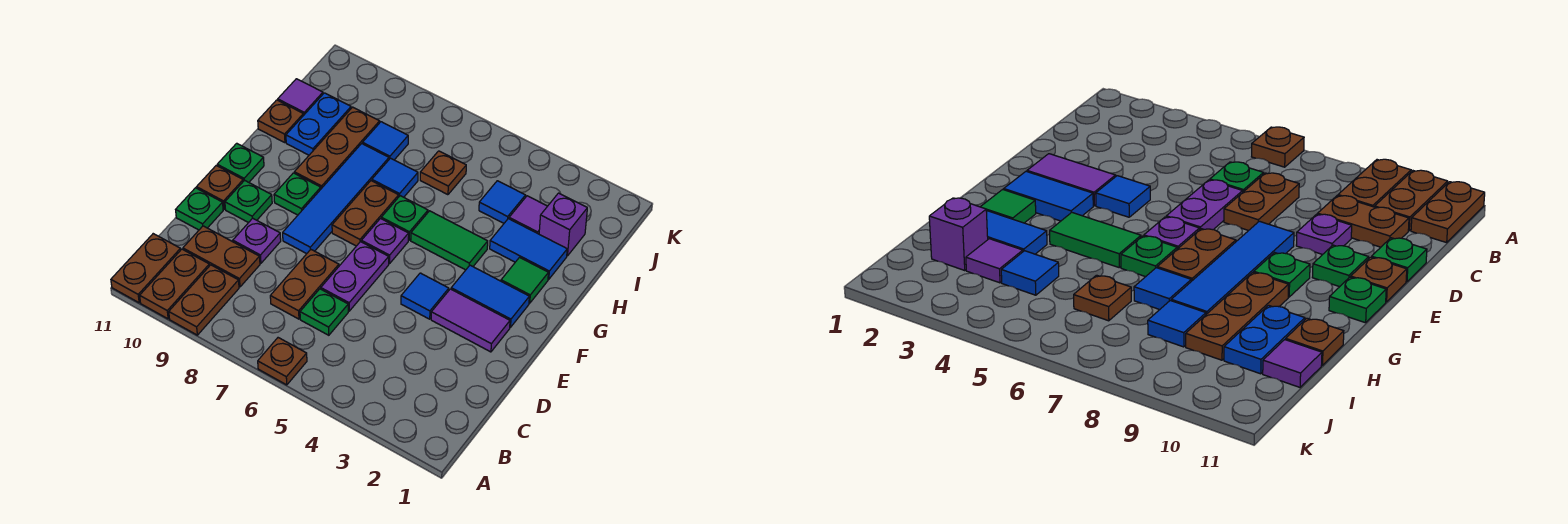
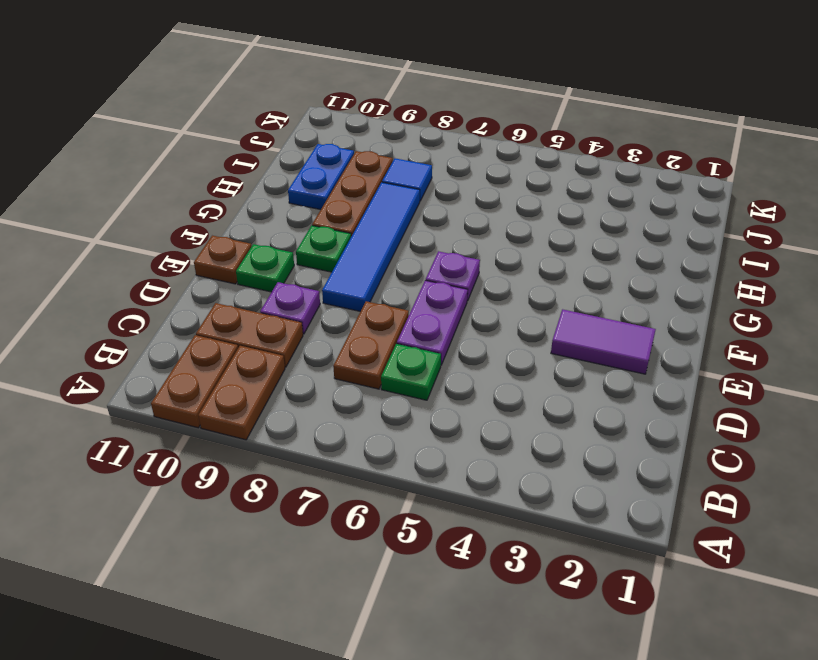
none -> brown plate A6 level 1
none -> brown plate A11:B11 level 1
none -> green plate D11 level 1
none -> blue tile E4 level 1

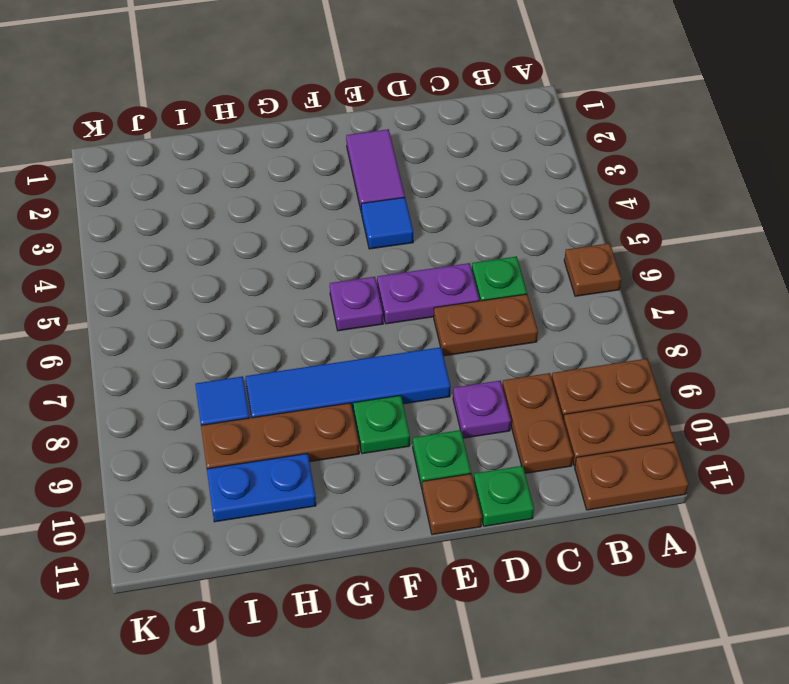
none -> blue tile F2:F3 level 1
none -> brown plate F7:G7 level 1
none -> green plate F11 level 1
none -> green tile G2 level 1

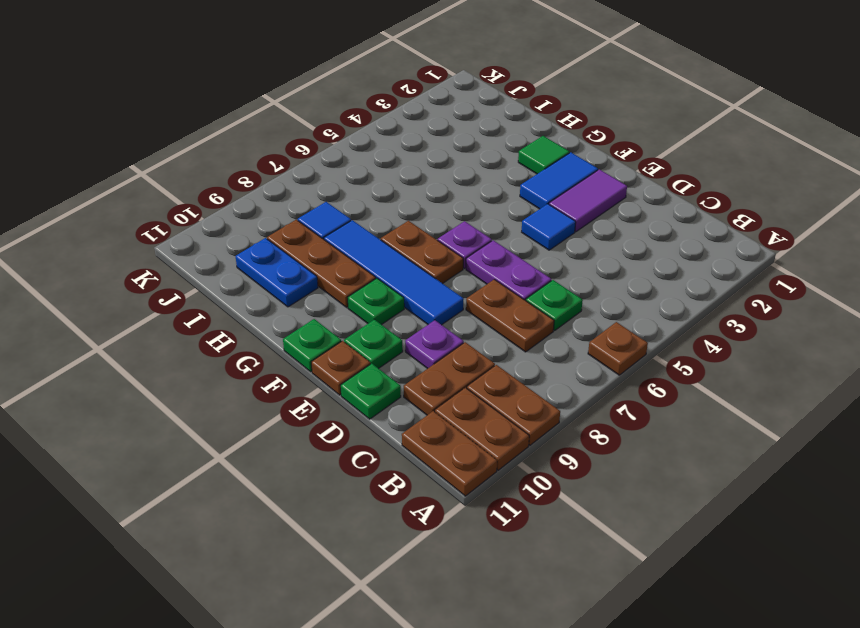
none -> green tile G4:G5 level 1
none -> green plate G6 level 1
none -> blue tile H2:H3 level 1
none -> blue tile H7 level 1

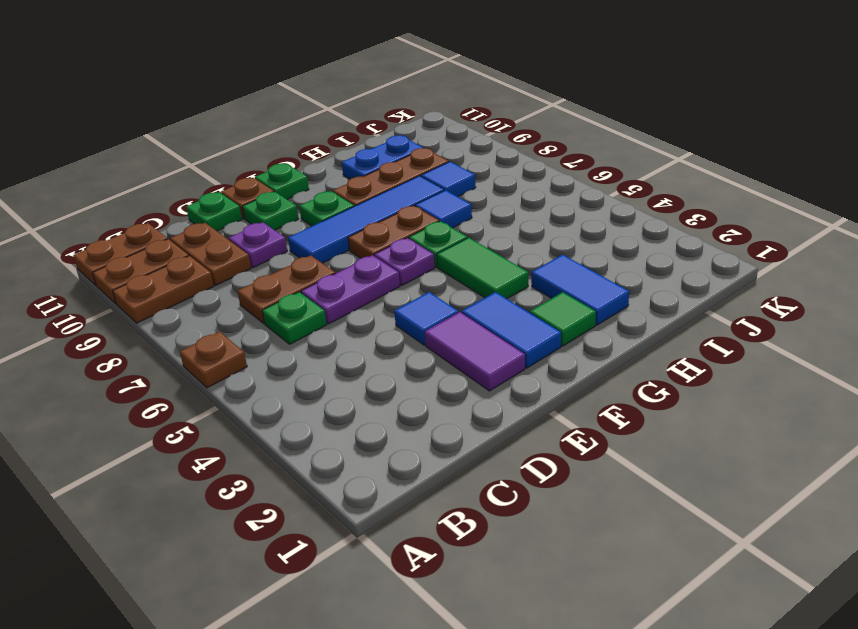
none -> brown plate H11 level 1
none -> purple brick I2 level 1
none -> purple tile I3 level 1
none -> blue tile I4 level 1

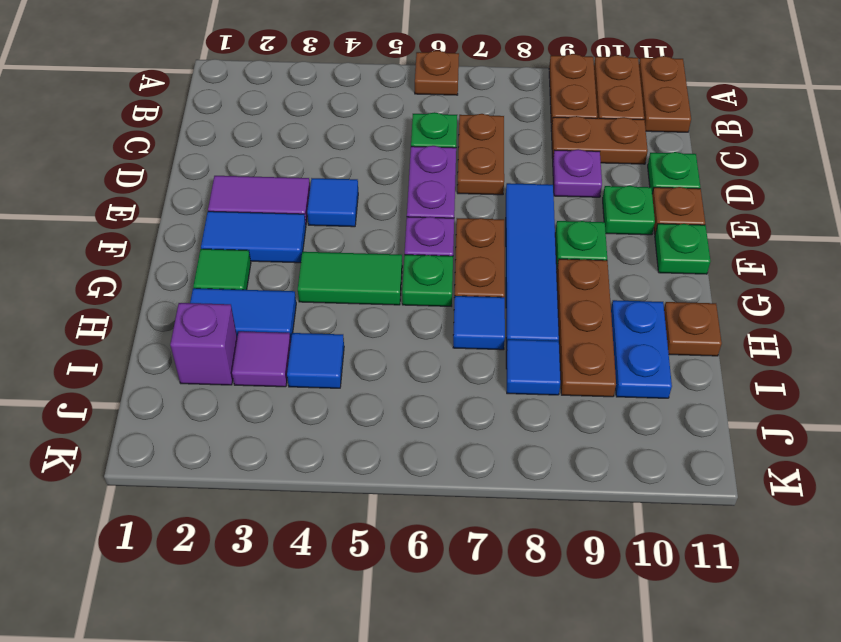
none -> brown plate I6 level 1
none -> purple tile I11 level 1

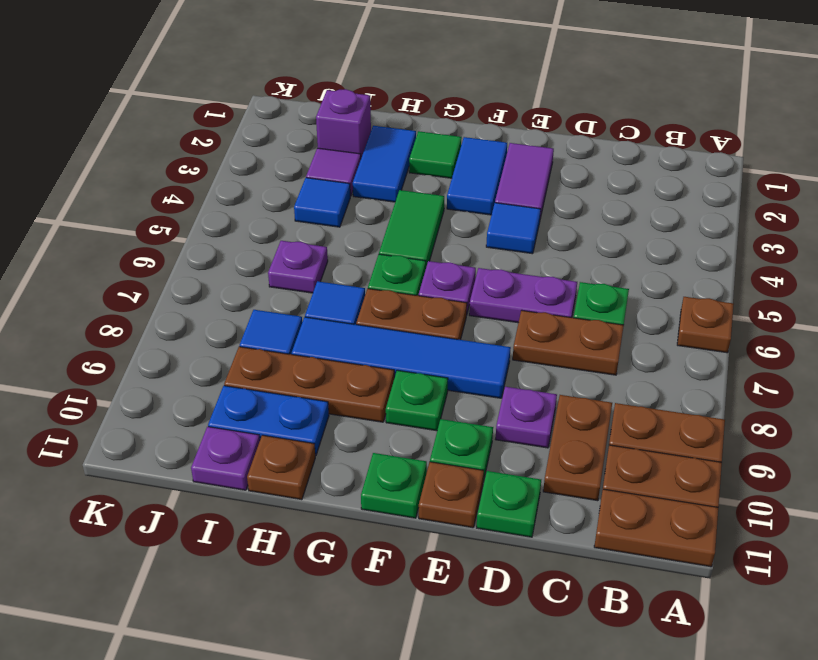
purple plate I6 level 1 -> brown plate I6 level 1
purple plate I11 level 1 -> purple tile I11 level 1

